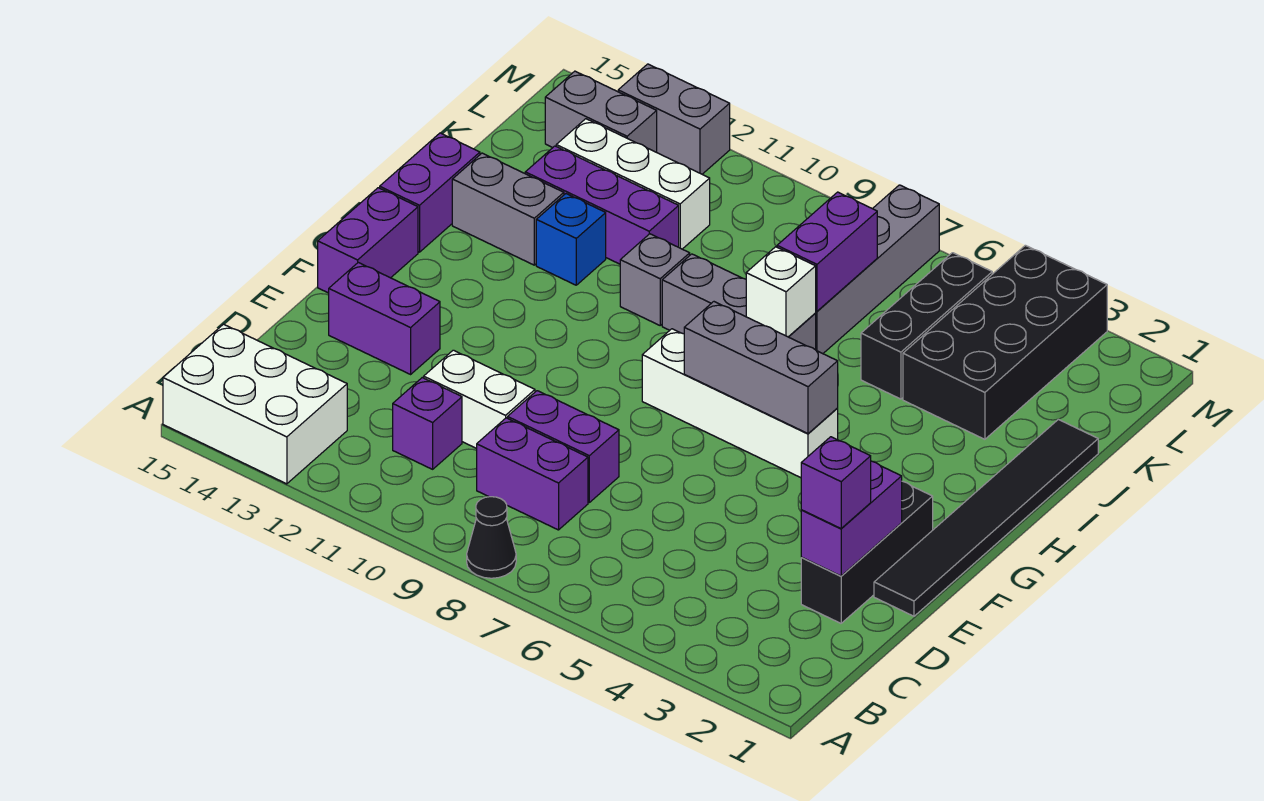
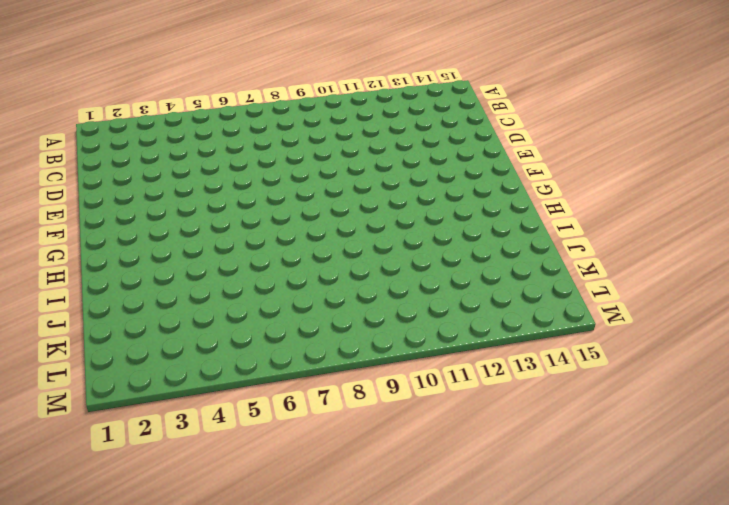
none -> black cone A8 level 1
none -> white brick A13:B15 level 1
none -> purple brick C8:C9 level 1

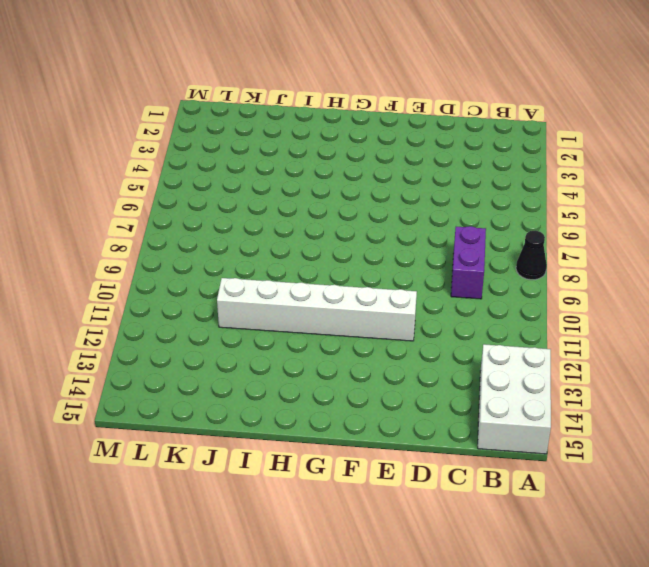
white brick E11:J11 level 1 -> purple brick J11:J13 level 1
none -> purple brick C11 level 1
none -> black brick D2:F2 level 1
none -> purple brick D8:D9 level 1

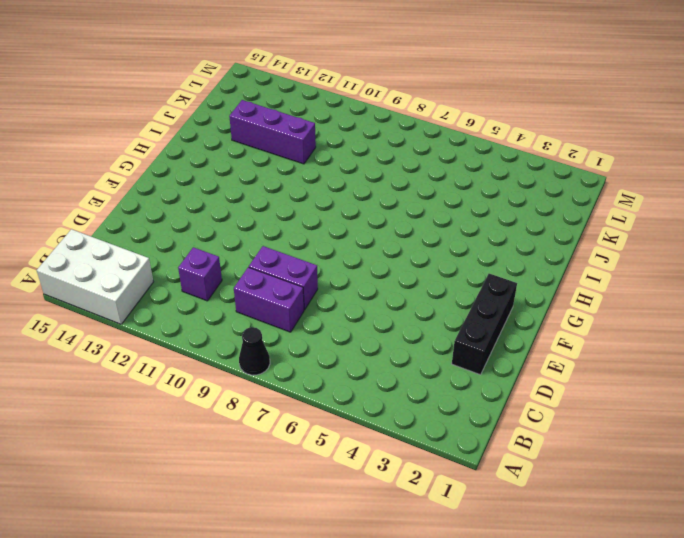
none -> white brick D10:D11 level 1
none -> black tile E1:J1 level 1
none -> purple brick E13:E14 level 1

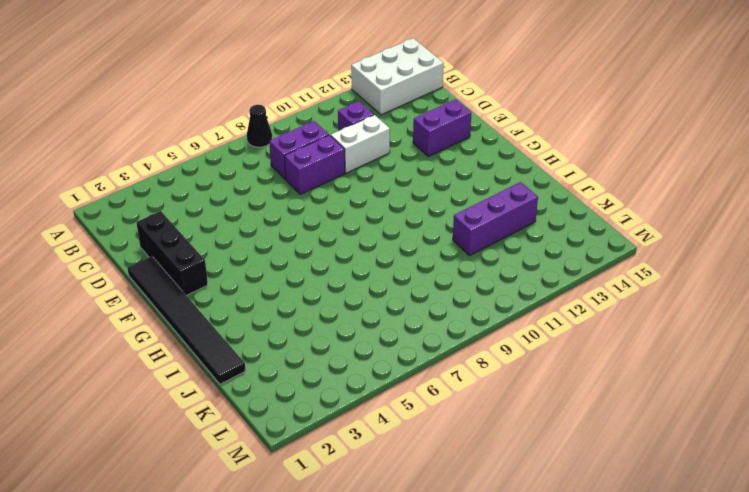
none -> purple brick F15:G15 level 1
none -> white brick G5:G8 level 1
none -> purple brick H15:I15 level 1

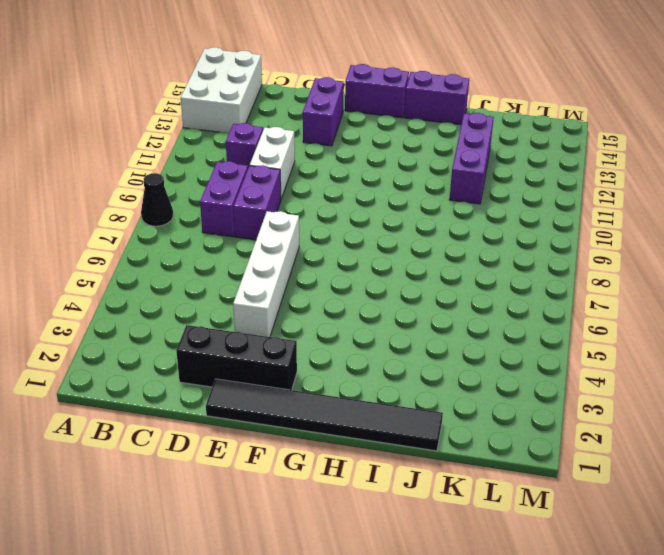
white brick E4:E7 level 1 -> white brick G5:G8 level 1
none -> grey brick I7:I9 level 1
none -> grey brick I10 level 1
none -> blue brick I12 level 1

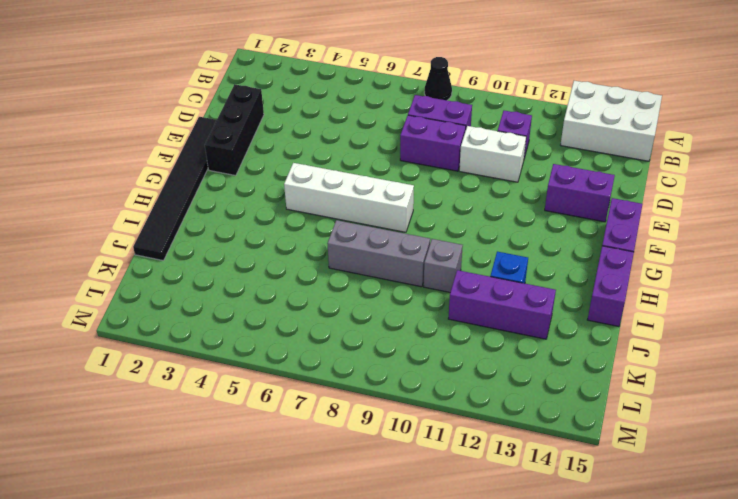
none -> grey brick I13:I14 level 1
none -> black brick J3:M4 level 1
none -> black brick J5:L5 level 1

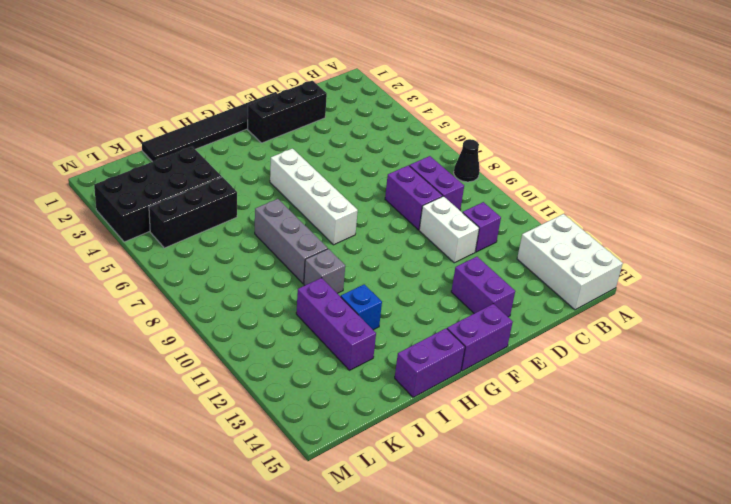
none -> grey brick I13:I14 level 1
none -> grey brick J7:M7 level 1
none -> white brick K11:K13 level 1

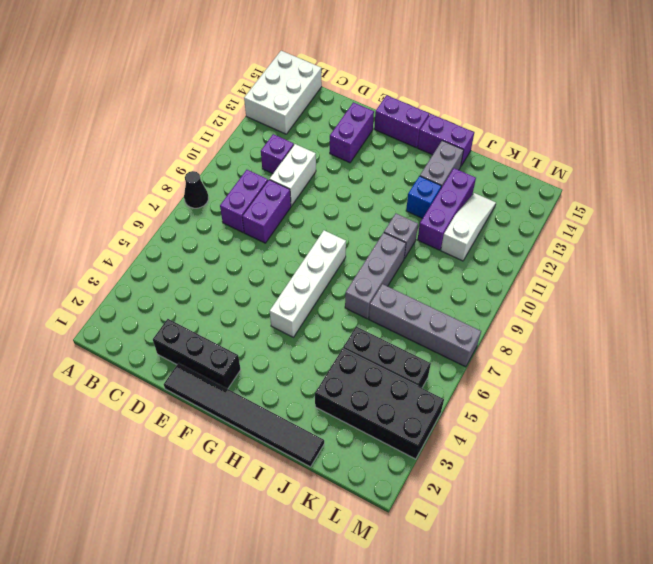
white slope K11:K13 level 1 top 11 -> white brick K11:K13 level 1
none -> grey brick L13:L14 level 1
none -> grey brick M12:M13 level 1
none -> purple brick D2:E2 level 2

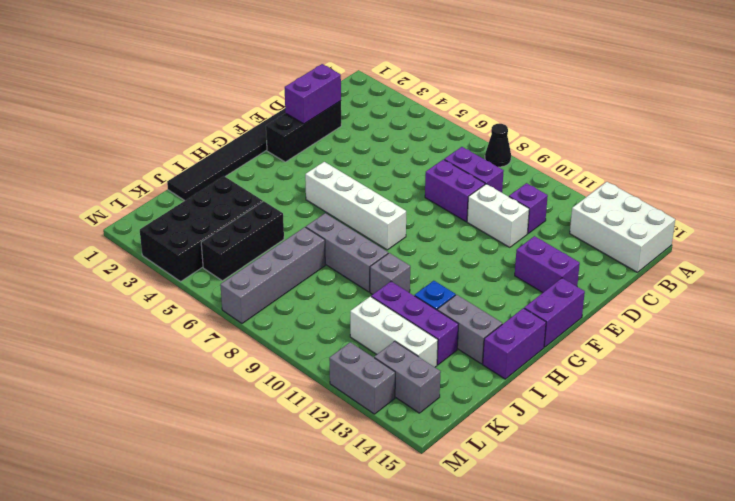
none -> grey brick G5:G7 level 2
none -> white brick I7 level 2
none -> purple brick J7:K7 level 2

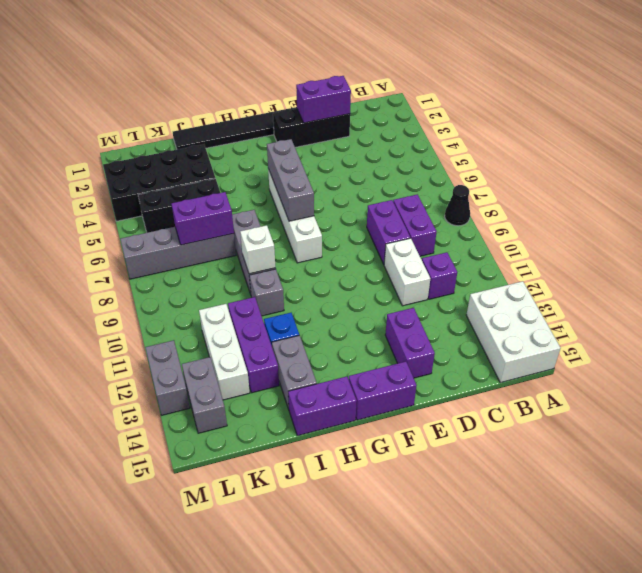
white brick I9 level 2 -> white brick I7 level 2
none -> purple brick D2 level 3

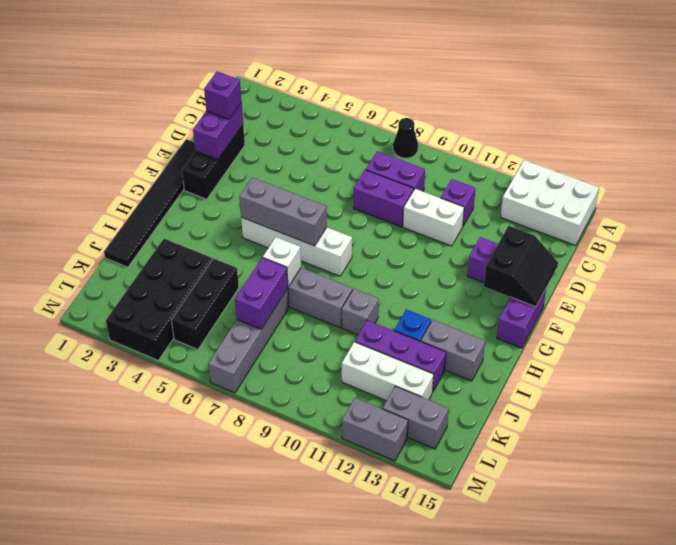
black slope E14:F15 level 2 top 14 -> none
none -> purple brick H15:I15 level 1

